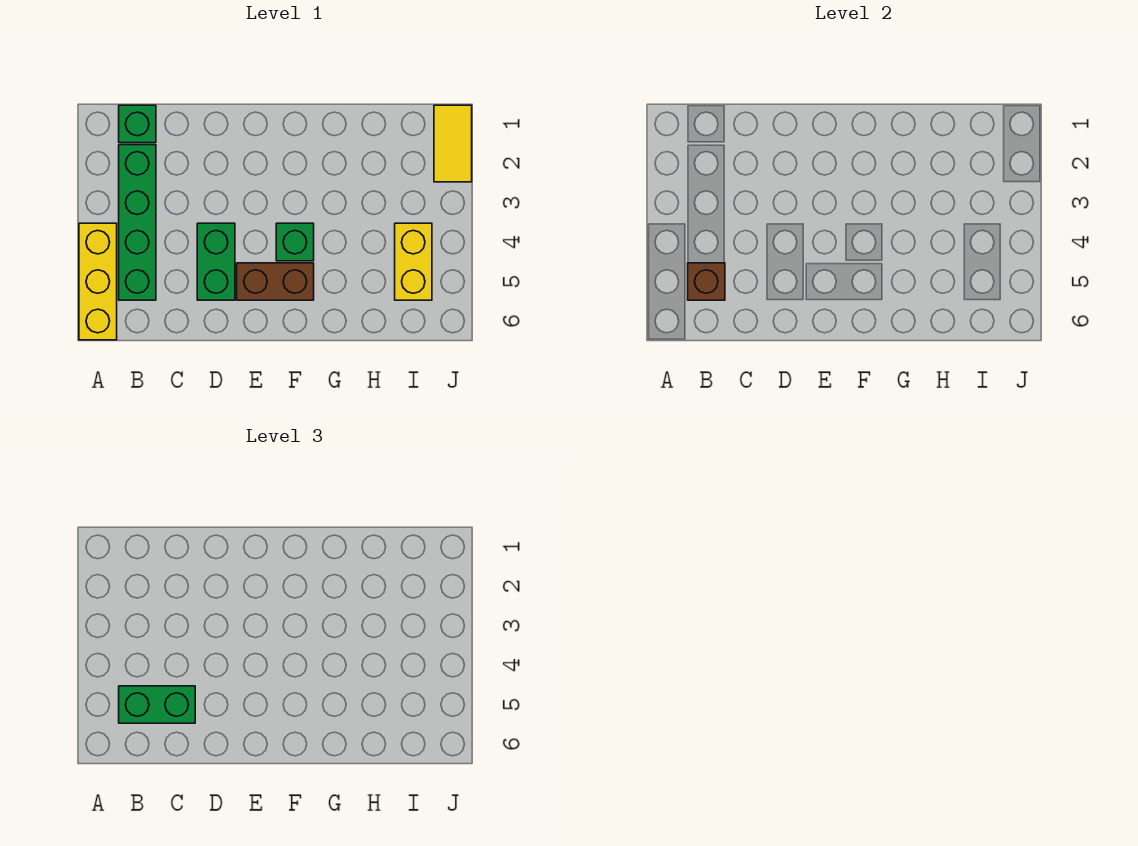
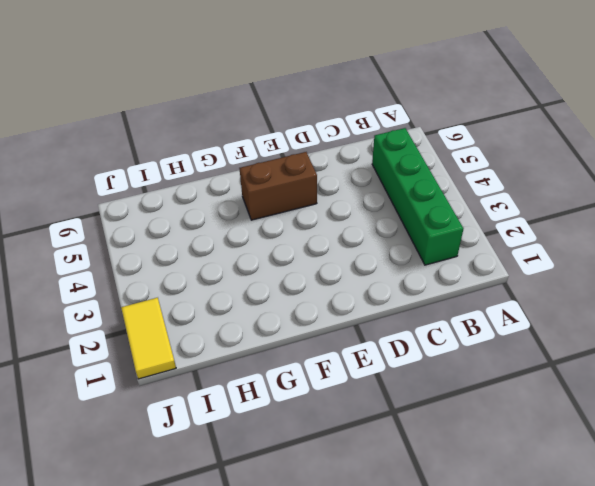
none -> yellow brick A4:A6 level 1
none -> green brick B1 level 1

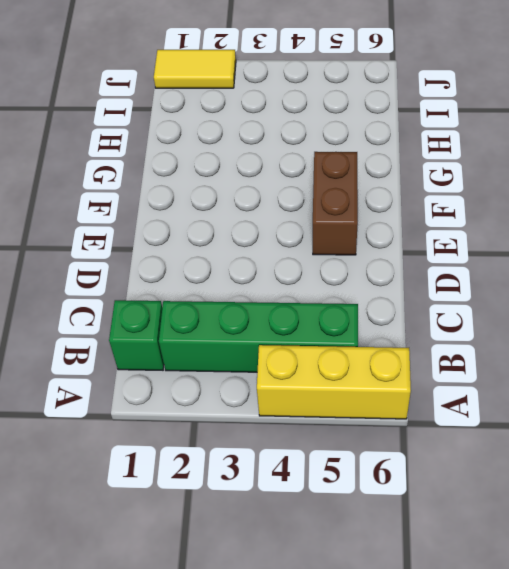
none -> green brick D4:D5 level 1
none -> green brick F4 level 1

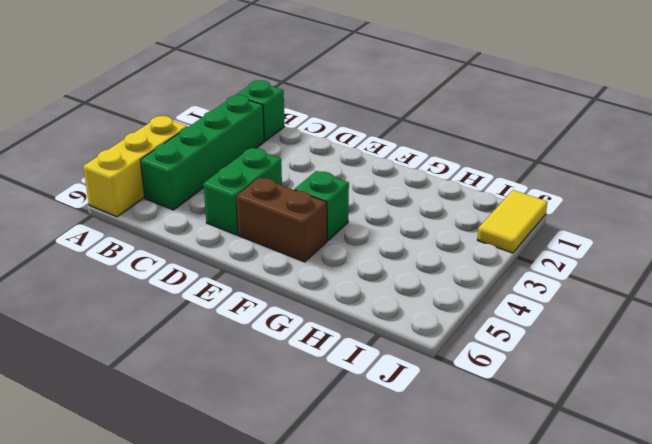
none -> yellow brick I4:I5 level 1
none -> brown brick B5 level 2

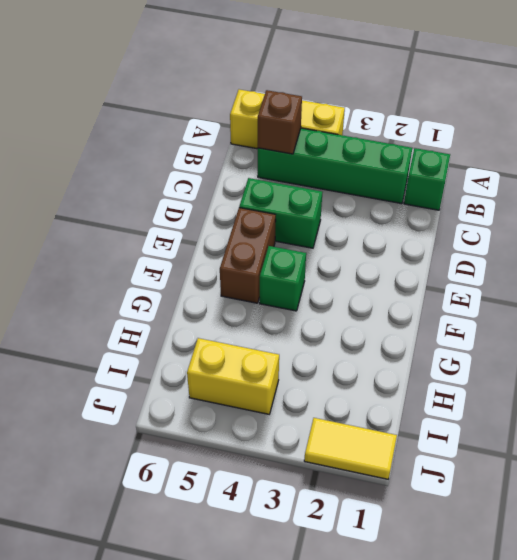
none -> green brick B5:C5 level 3

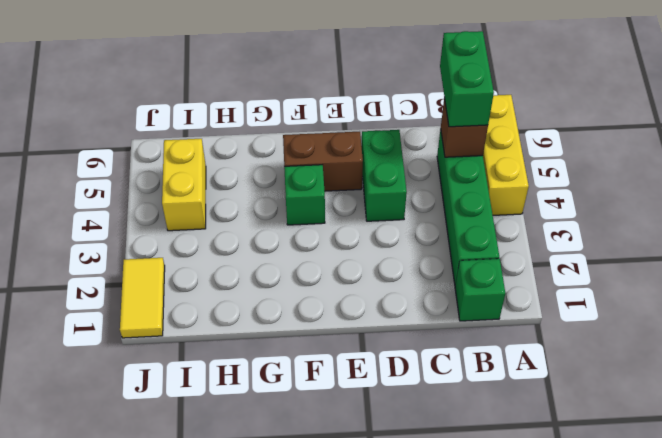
green brick B5:B6 level 3 -> green brick B5:C5 level 3

